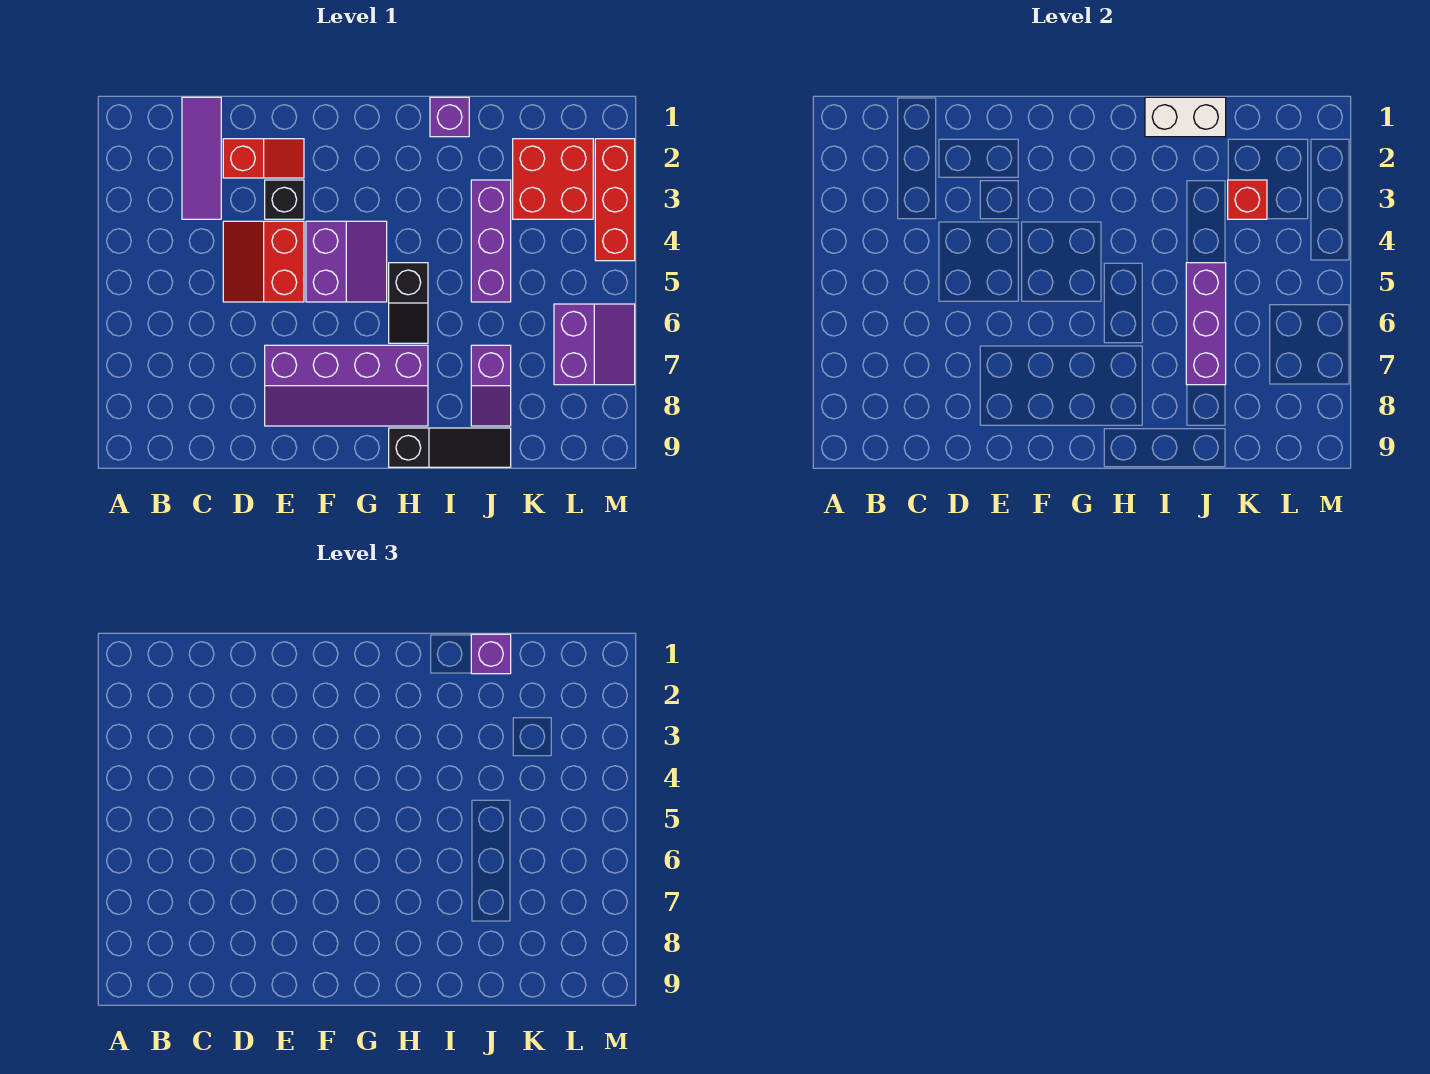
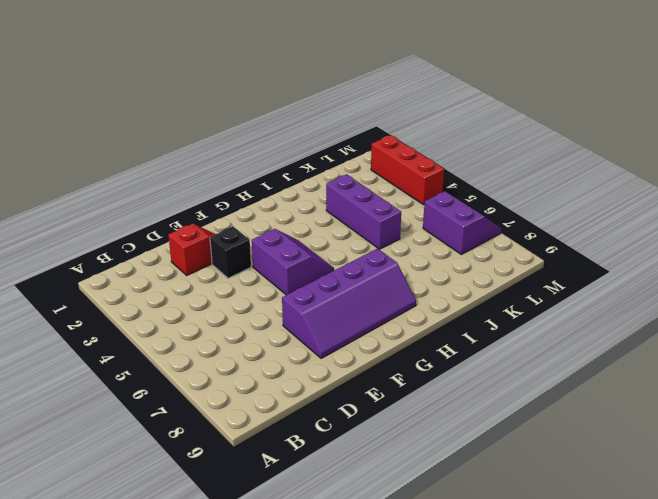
none -> purple tile C1:C3 level 1
none -> red slope D4:E5 level 1 top E
none -> black slope H5:H6 level 1 top 5

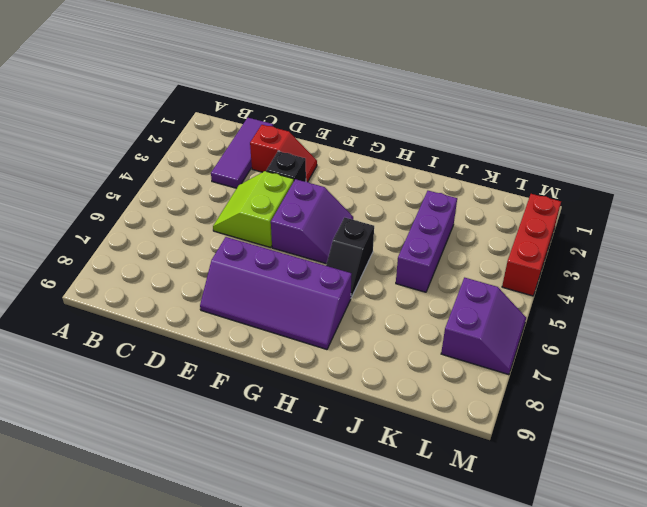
lime slope D4:E5 level 1 top E -> red slope D4:E5 level 1 top E
none -> black slope H9:J9 level 1 top H
none -> purple brick I1 level 1
none -> purple slope J7:J8 level 1 top 7

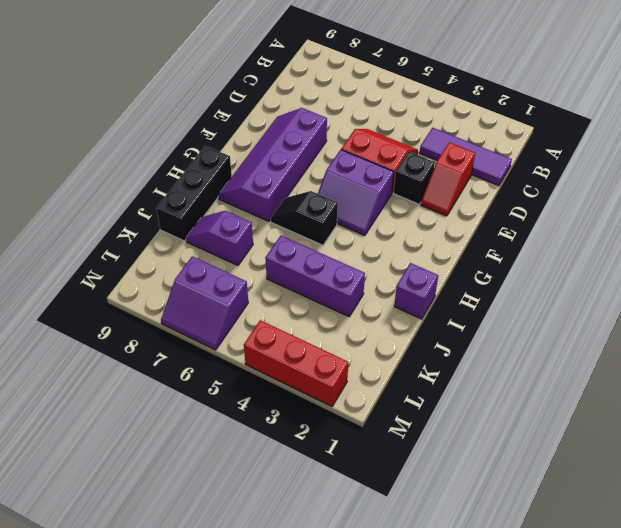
black brick H9:J9 level 1 -> black slope H9:J9 level 1 top H
none -> red brick K2:L3 level 1
none -> white brick I1:J1 level 2
none -> purple brick J5:J7 level 2

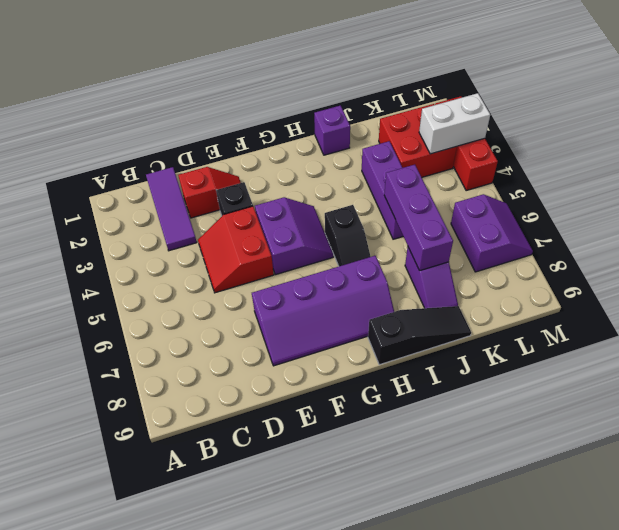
white brick L3:M3 level 2 -> white brick I1:J1 level 2
none -> red brick K3 level 2
none -> purple brick J1 level 3

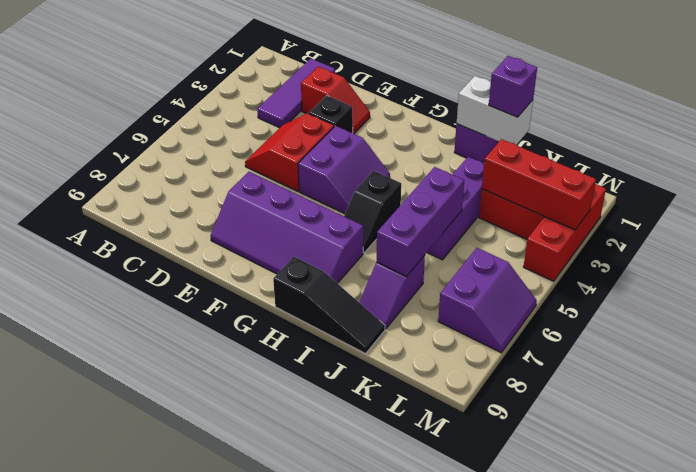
red brick K3:M3 level 2 -> red brick K3 level 2

